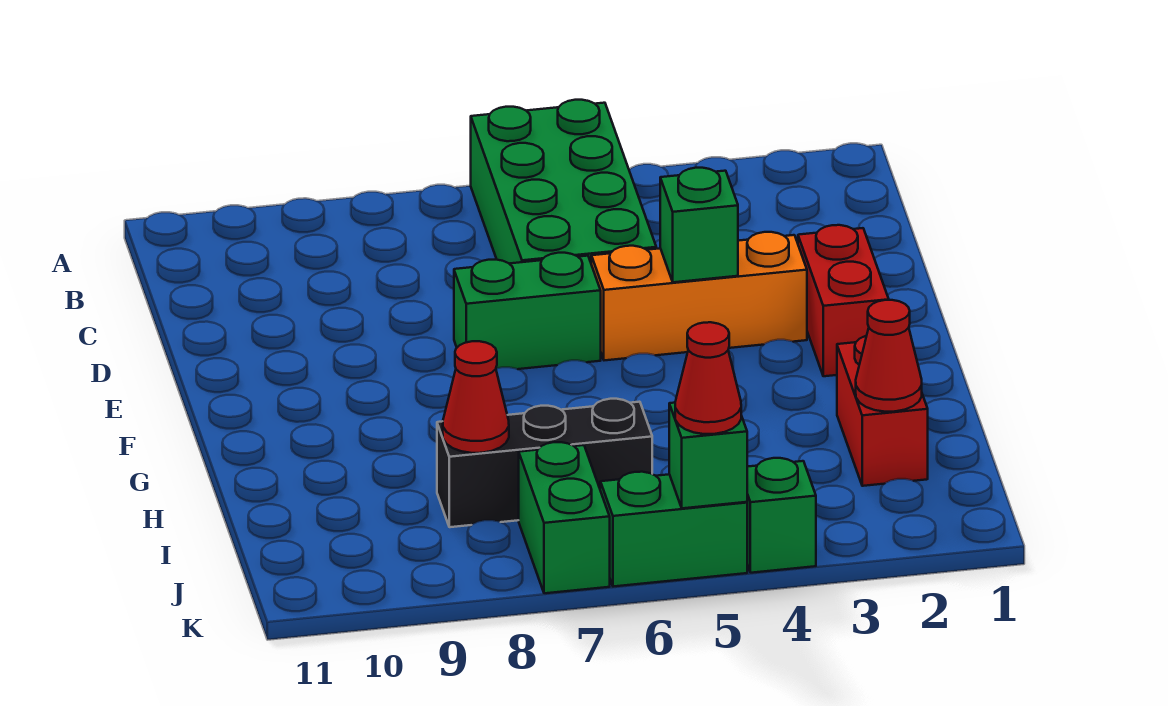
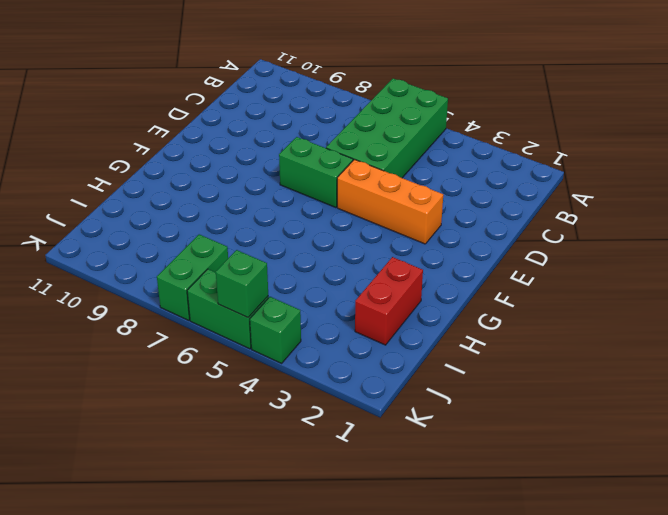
none -> red brick E2:F2 level 1
none -> black brick I6:I8 level 1
none -> green brick E4 level 2

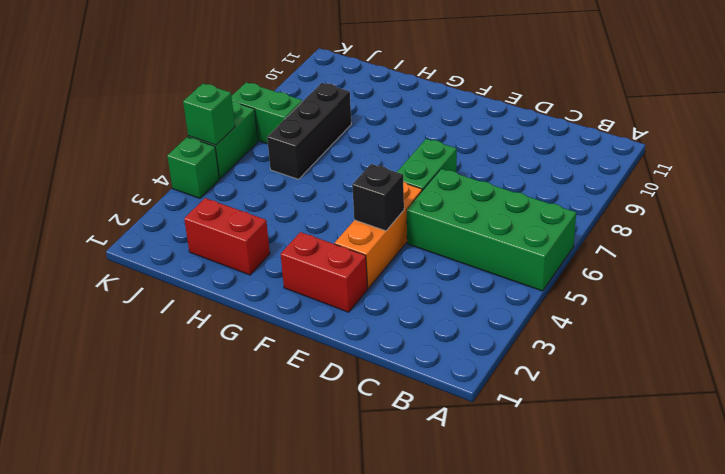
black brick E4 level 2 -> green brick E4 level 2
none -> red cone I2 level 2
none -> red cone I8 level 2
none -> red cone K5 level 3

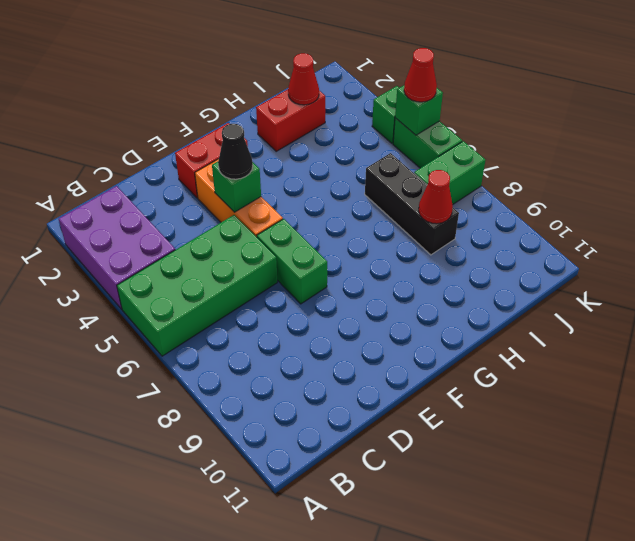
purple brick A2:B4 level 1 -> none
black cone E4 level 3 -> none

